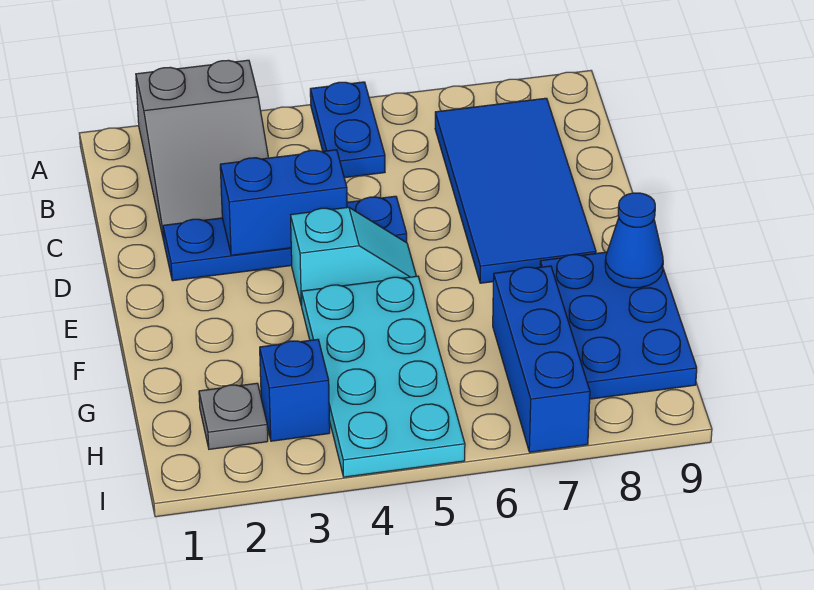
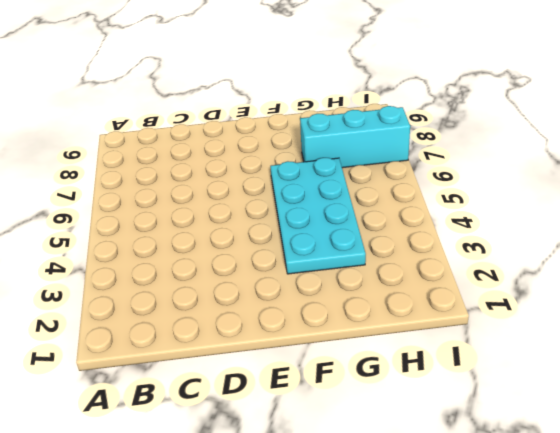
cyan plate F3:G6 level 1 -> cyan plate F4:I5 level 1
cyan brick G7:I7 level 1 -> blue brick G7:I7 level 1
none -> grey slope A2:C3 level 1 top A
none -> blue plate A5:B5 level 1
none -> blue tile B7:E8 level 1

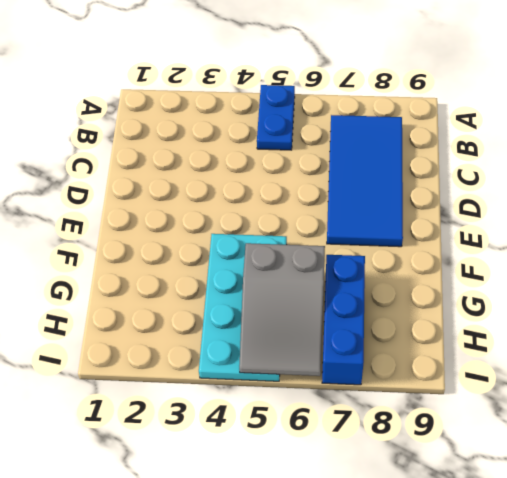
grey slope G5:I6 level 2 top G -> grey slope A2:C3 level 1 top A
none -> blue plate D2:D5 level 1
none -> cyan slope E4:E5 level 1 top 4
none -> blue plate F8:H9 level 1

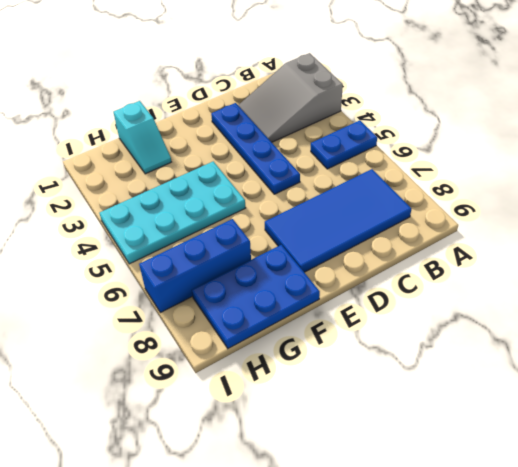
cyan slope G1:G2 level 1 top 1 -> cyan slope E4:E5 level 1 top 4
none -> grey plate H2 level 1
none -> blue brick H3 level 1
none -> blue brick D3:D4 level 2

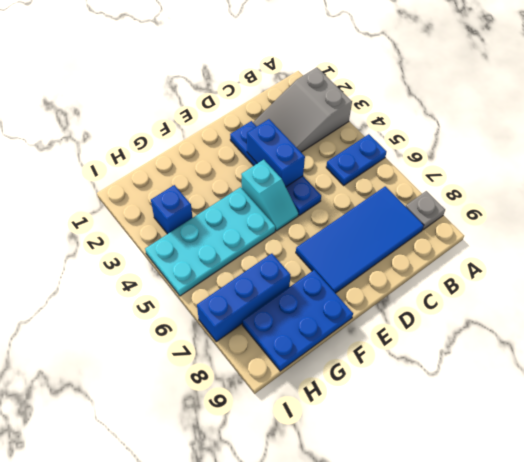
grey plate A8 level 1 -> grey plate H2 level 1
none -> blue cone F9 level 2

